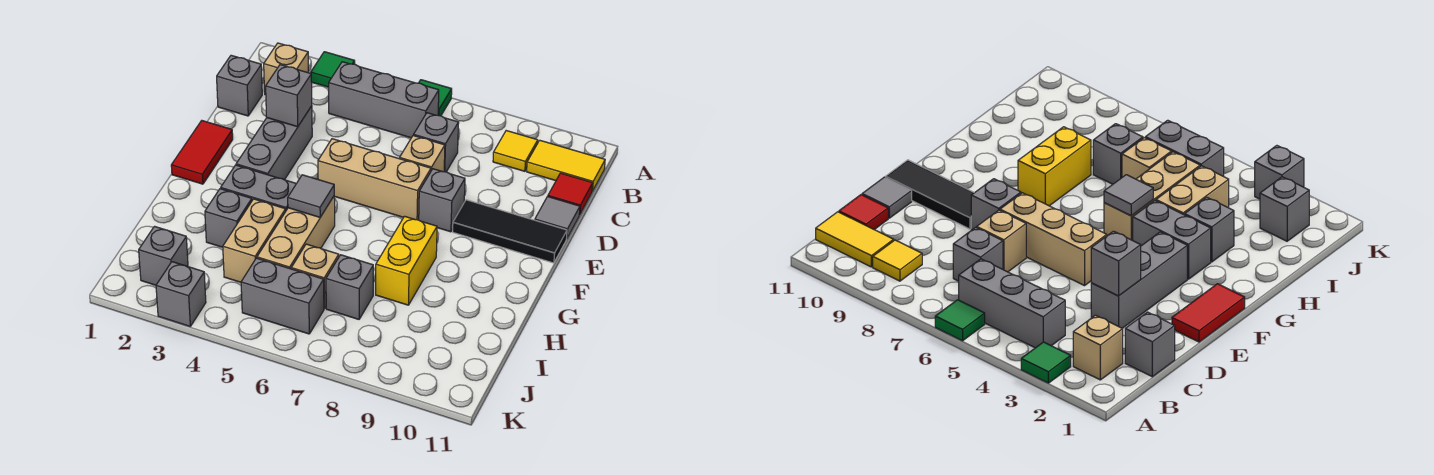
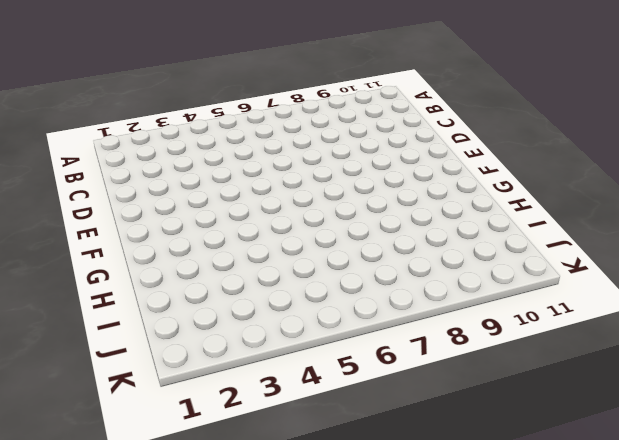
none -> green tile A3 level 1
none -> green tile A6 level 1
none -> tan brick B2 level 1

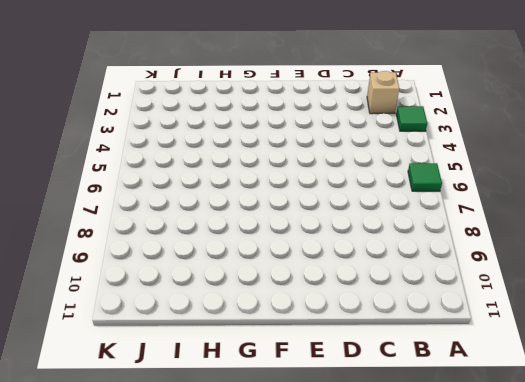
none -> grey brick B4:B6 level 1
none -> yellow tile B9 level 1
none -> yellow tile B10:B11 level 1

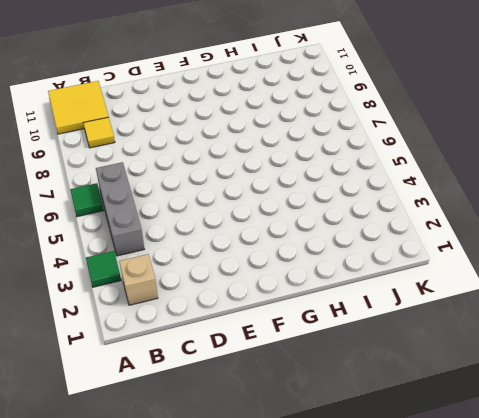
yellow tile A10:B11 level 1 -> yellow tile B10:B11 level 1
none -> grey brick C1 level 1
none -> grey brick C7 level 1
none -> red tile C11 level 1

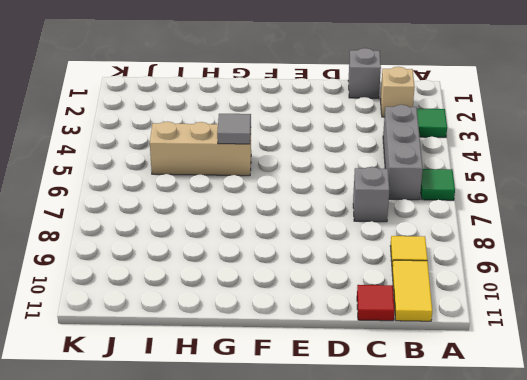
none -> grey brick D3:F3 level 1
none -> tan brick D7 level 1
none -> grey tile D11 level 1

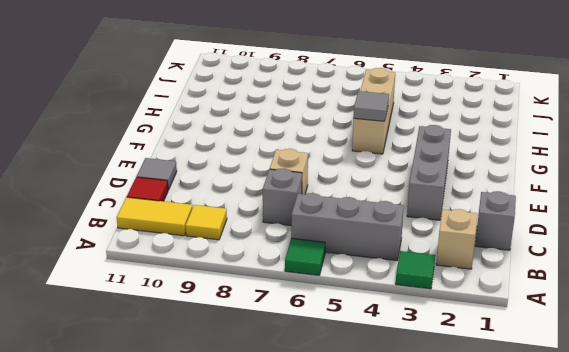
none -> red tile E1:F1 level 1
none -> tan brick E5:E7 level 1
none -> grey brick E8 level 1

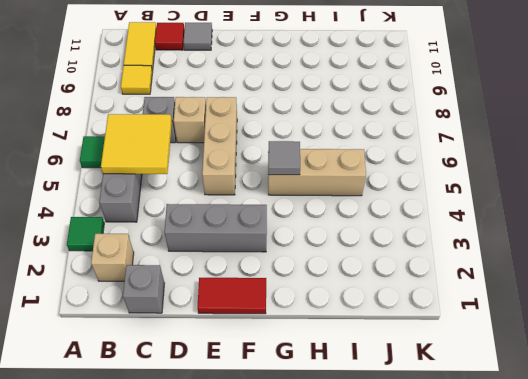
yellow tile B5:C6 level 2 -> none
none -> grey brick E8 level 1
none -> black tile E9:E11 level 1
none -> grey brick G3:G4 level 1

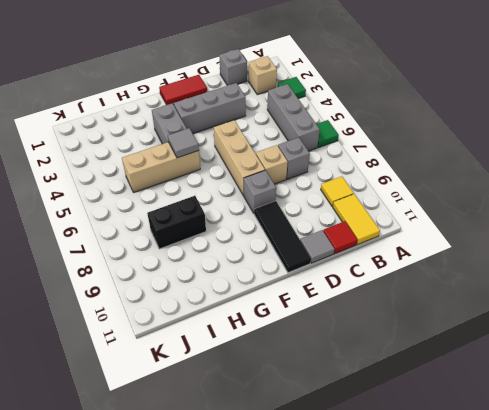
black brick H8:I8 level 1 -> yellow brick G8:H8 level 1
none -> grey brick H3 level 1
none -> tan brick H4:I4 level 1
none -> tan brick I6 level 1

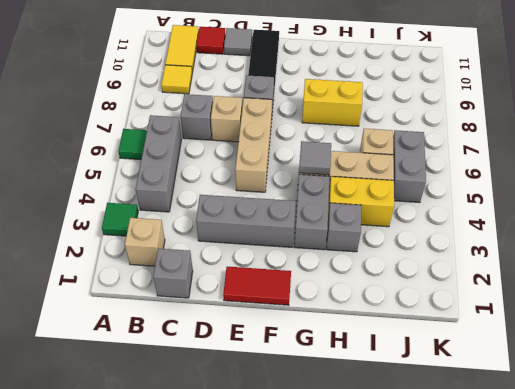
yellow brick H4:I4 level 1 -> tan brick H4:I4 level 1
none -> grey brick I7 level 1
none -> grey brick J2 level 1
none -> grey brick K3 level 1

